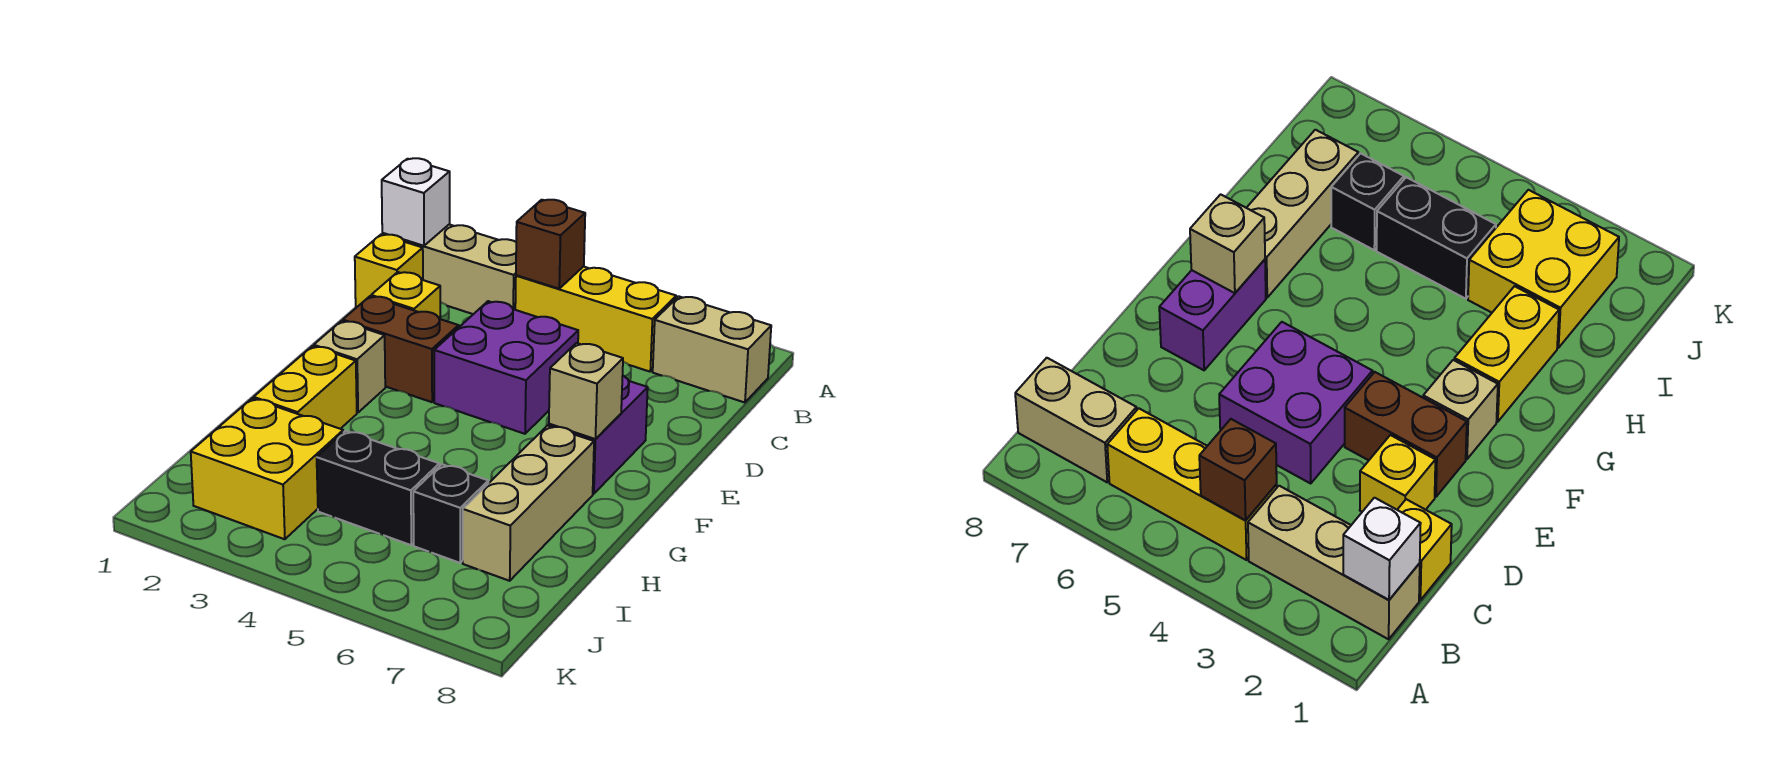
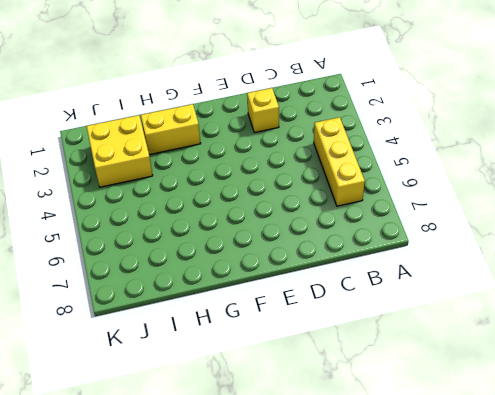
none -> tan brick B1:B3 level 1
none -> tan brick B7:B8 level 1
none -> yellow brick C1 level 1

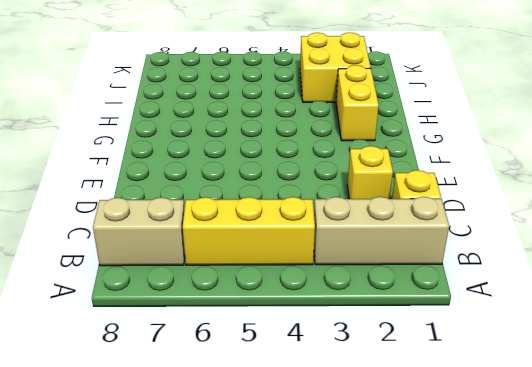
none -> purple brick D4:E5 level 1
none -> brown brick E2:E3 level 1
none -> purple brick E7:F7 level 1

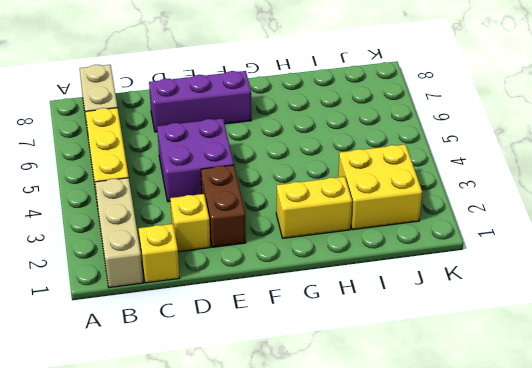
purple brick D7:F7 level 1 -> purple brick E7:F7 level 1
none -> tan brick F2 level 1
none -> tan brick G7:I7 level 1
none -> black brick I4:I5 level 1

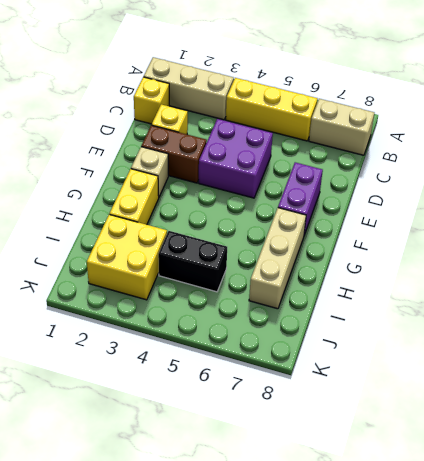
none -> black brick I6 level 1
none -> white brick B1 level 2
none -> brown brick B4 level 2

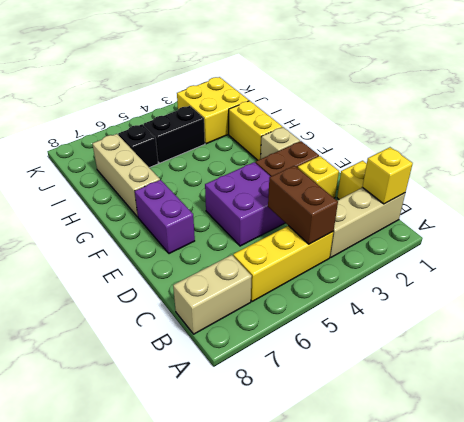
yellow brick B1 level 2 -> white brick B1 level 2
brown brick B4:C4 level 2 -> brown brick B4 level 2
none -> tan brick F7 level 2

